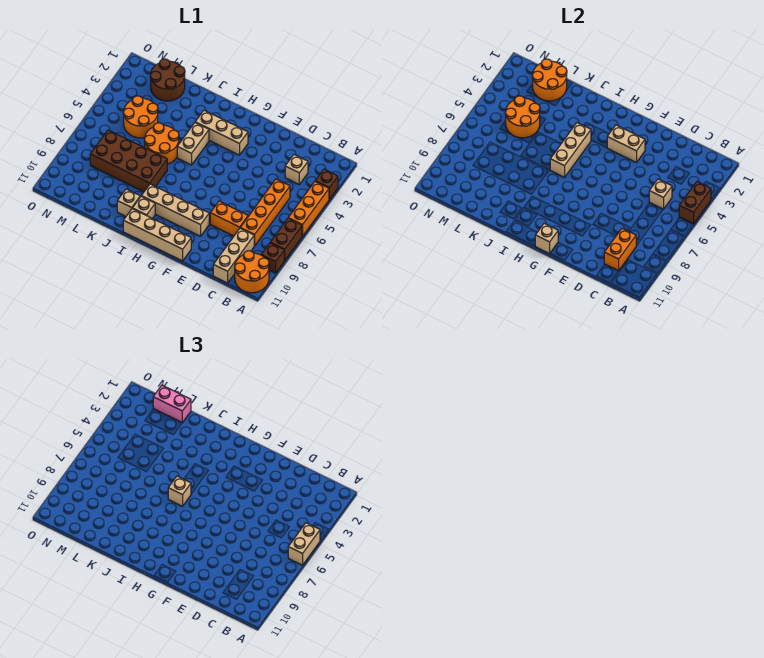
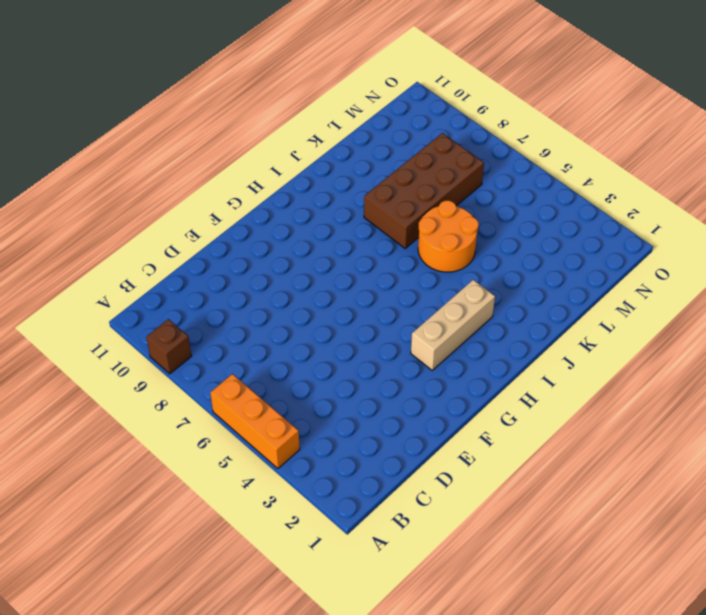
none -> brown brick A3 level 1
none -> brown brick A7:A8 level 1
none -> orange round brick A10:B11 level 1
none -> tan brick C3 level 1

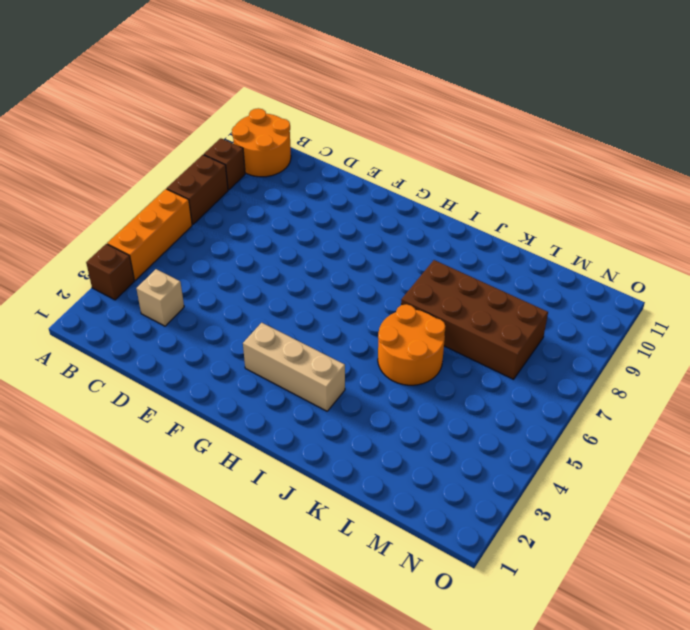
none -> orange brick C5:C8 level 1
none -> tan brick C9:C11 level 1
none -> orange brick D8:E8 level 1
none -> tan brick F9:I9 level 1

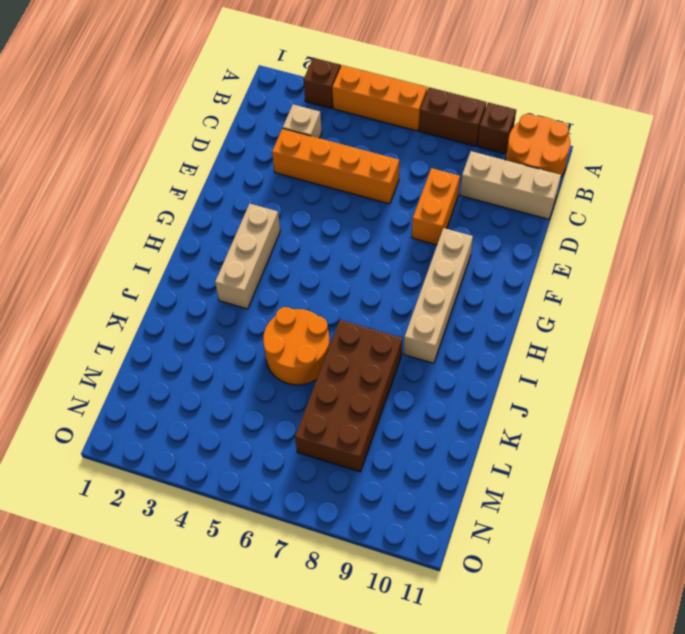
orange brick D3:D6 level 1 -> orange brick C5:C8 level 1
none -> tan brick F11:I11 level 1
none -> tan brick I4:I5 level 1
none -> tan brick I10 level 1
none -> tan brick J10 level 1

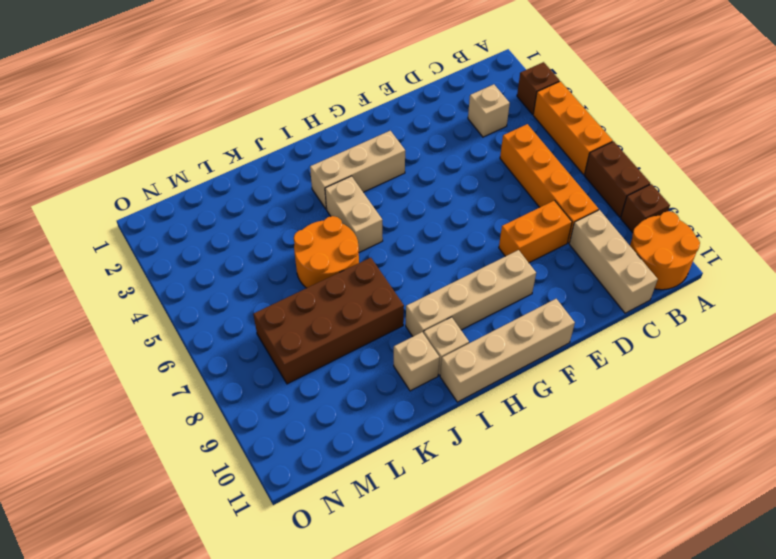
none -> brown round brick L1:M2 level 1
none -> orange round brick L4:M5 level 1
none -> brown brick A4:A5 level 2
none -> tan brick C5 level 2

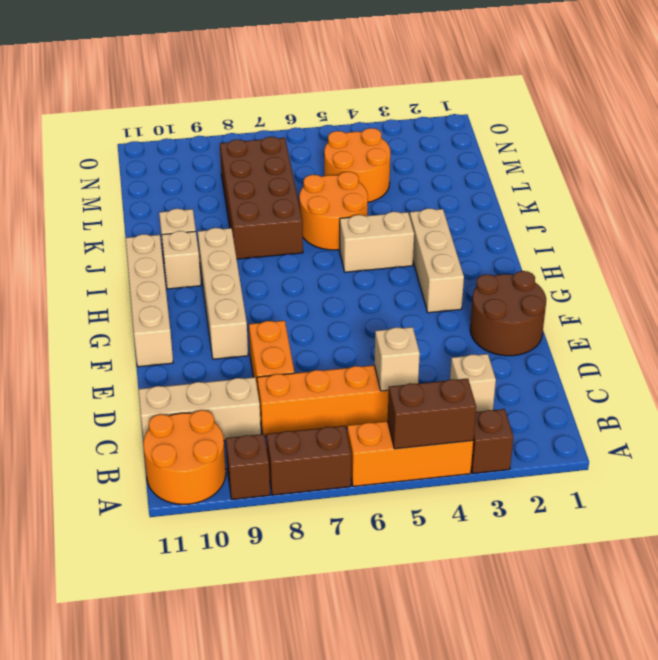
brown round brick E1:F2 level 1 -> brown round brick L1:M2 level 1
none -> orange brick C9:C10 level 2
none -> tan brick F3:G3 level 2
none -> tan brick G11 level 2
none -> tan brick I4:I6 level 2

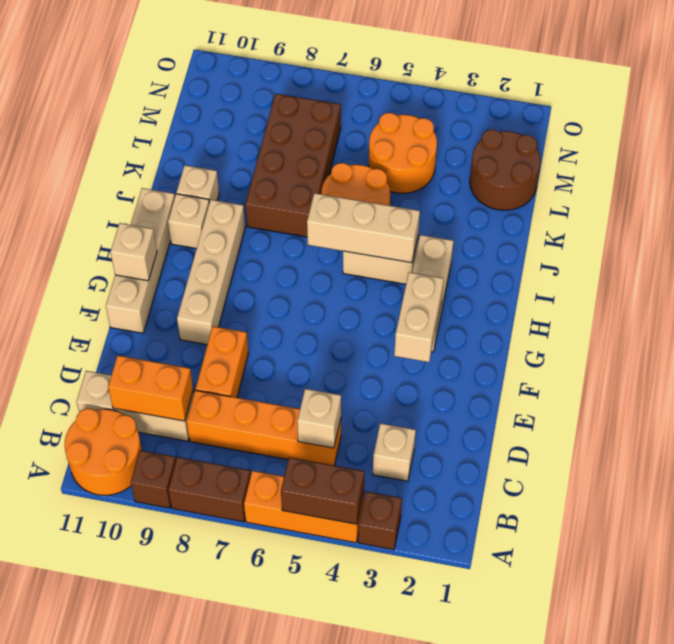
none -> orange round brick L1:M2 level 2
none -> orange round brick L4:M5 level 2
none -> tan brick A5:A6 level 3
none -> tan brick I6 level 3

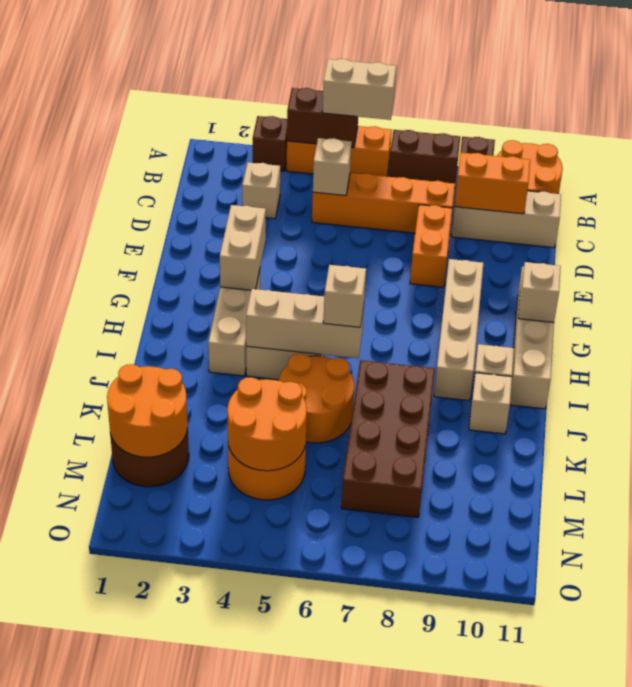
none -> pink brick L1:M1 level 3

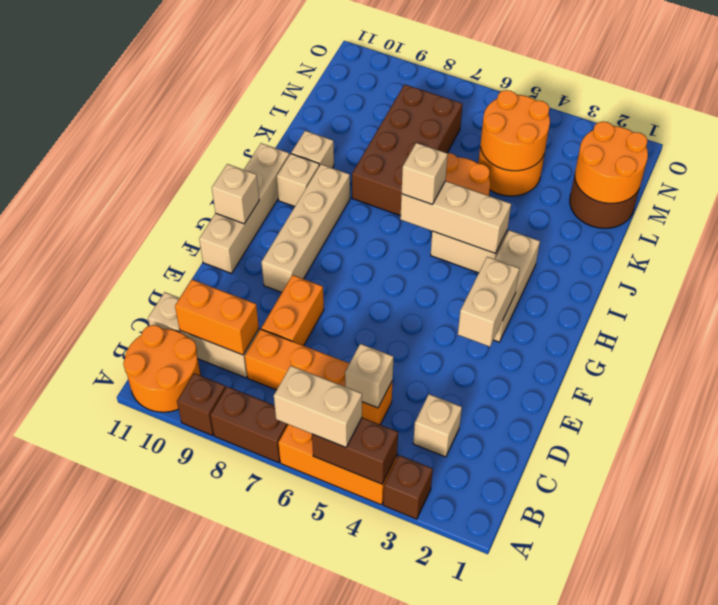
none -> pink brick L1:M1 level 3

